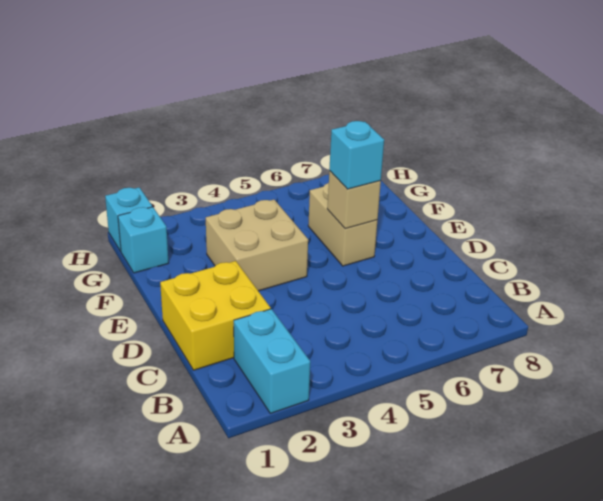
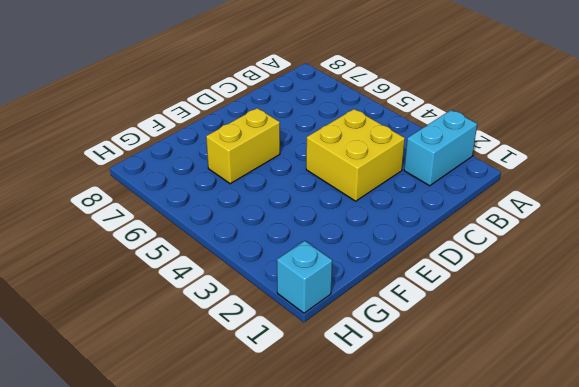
yellow brick C3:D4 level 1 -> yellow brick C1:D2 level 1
yellow brick E6:F6 level 1 -> tan brick E6:F6 level 1
none -> tan brick E3:F4 level 1
none -> cyan brick G1 level 1

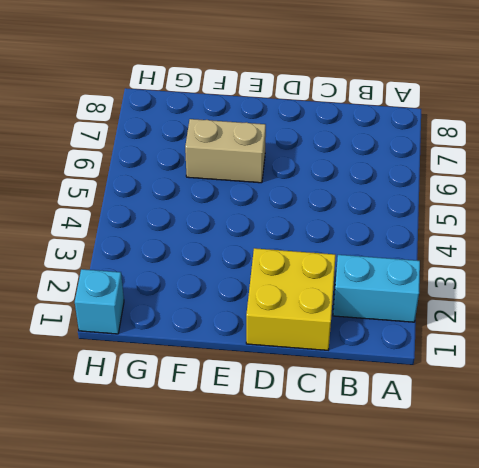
none -> tan brick E3:F4 level 1
none -> cyan brick G1 level 1

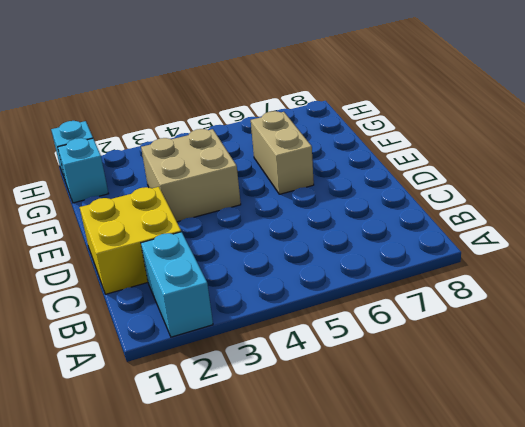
none -> tan brick E6 level 2
none -> cyan brick E6 level 3

